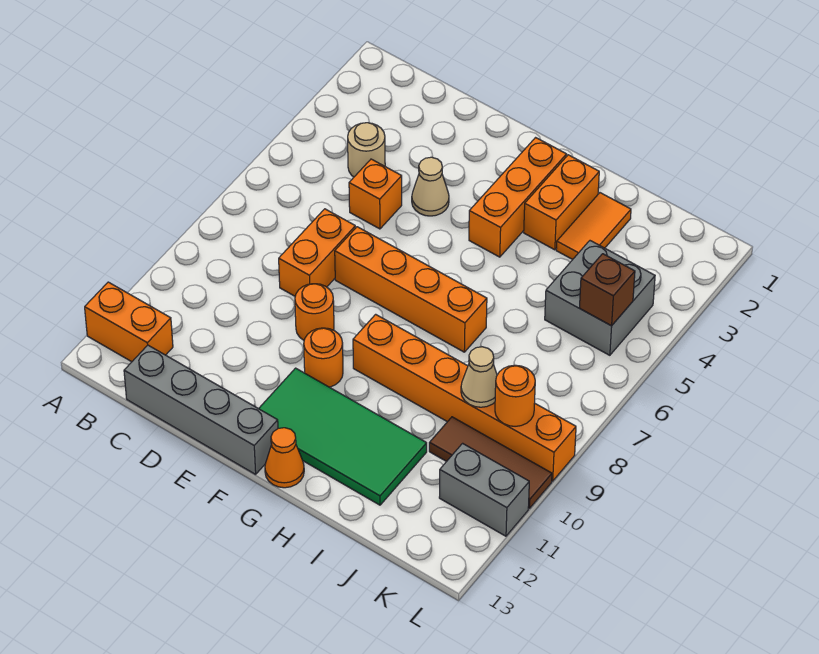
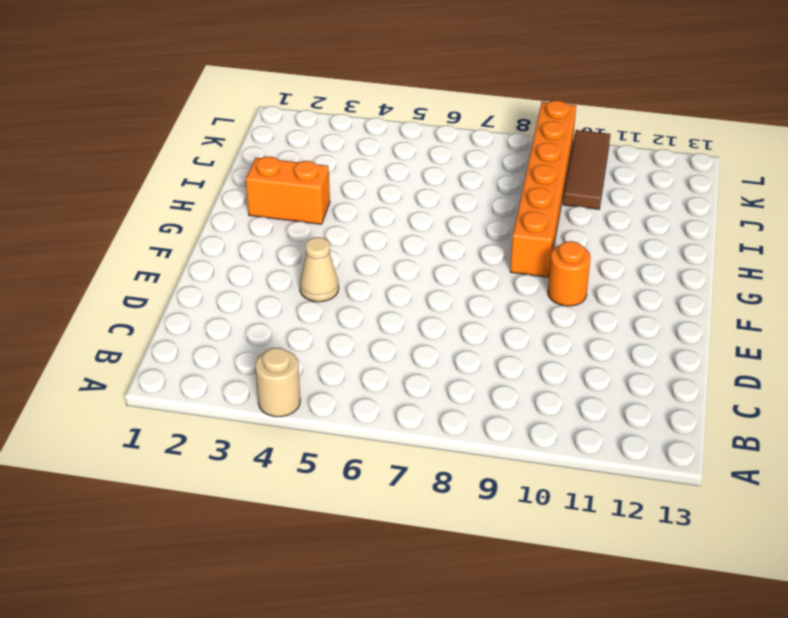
tan round brick A4 level 1 -> tan round brick C4 level 1
none -> orange brick A12:B12 level 1
none -> grey brick C13:F13 level 1
none -> orange brick D5 level 1

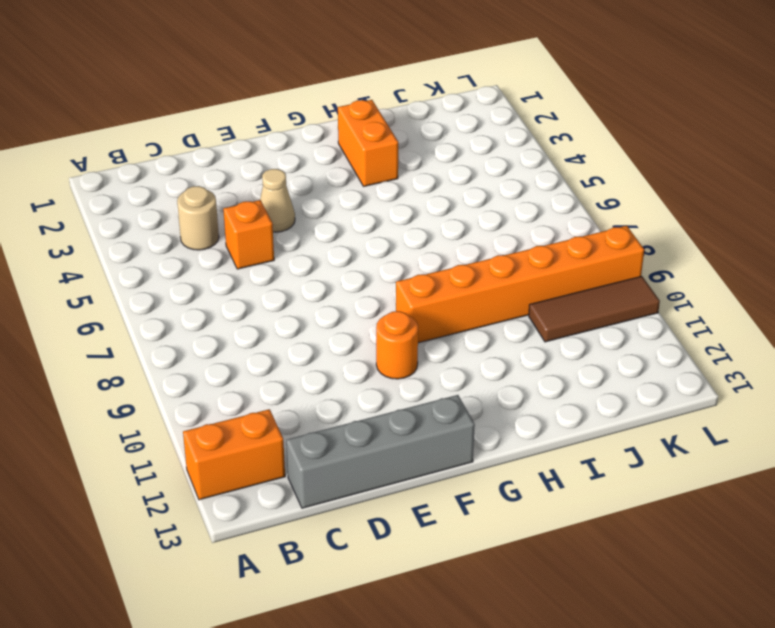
none -> orange brick D7:D8 level 1
none -> orange brick E7:H7 level 1
none -> orange round brick E9 level 1

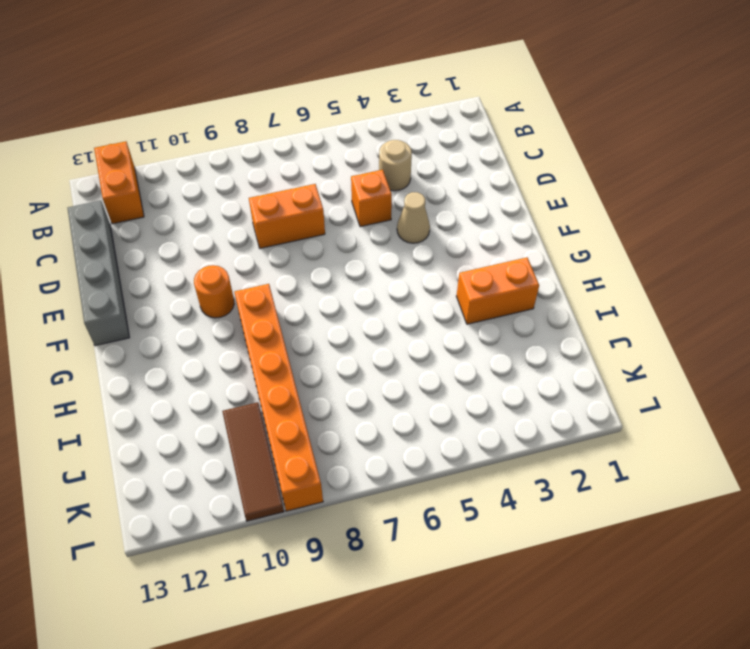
none -> orange brick E7:H7 level 1
none -> orange round brick E9 level 1
none -> green tile F11:I12 level 1

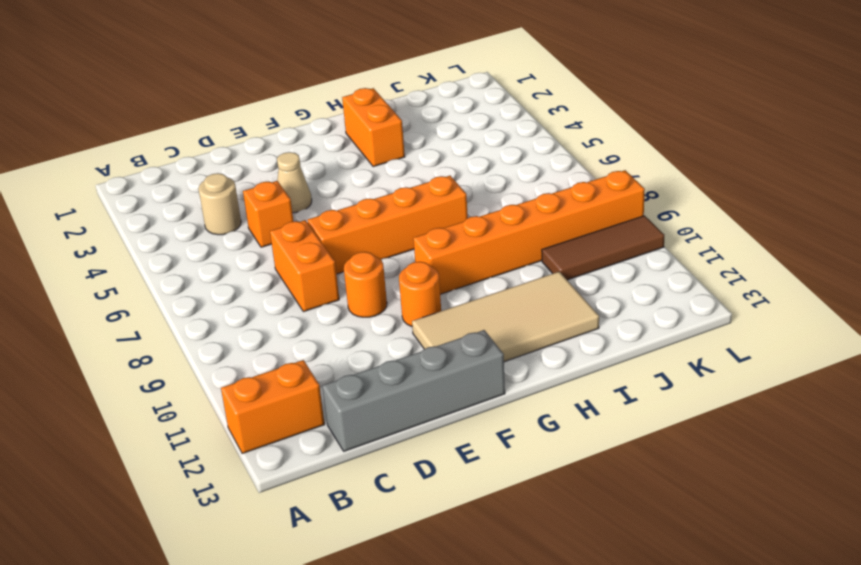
tan tile F11:I12 level 1 -> green tile F11:I12 level 1
none -> orange brick G2:G4 level 1
none -> orange cone G13 level 1
none -> orange tile I2:I3 level 1

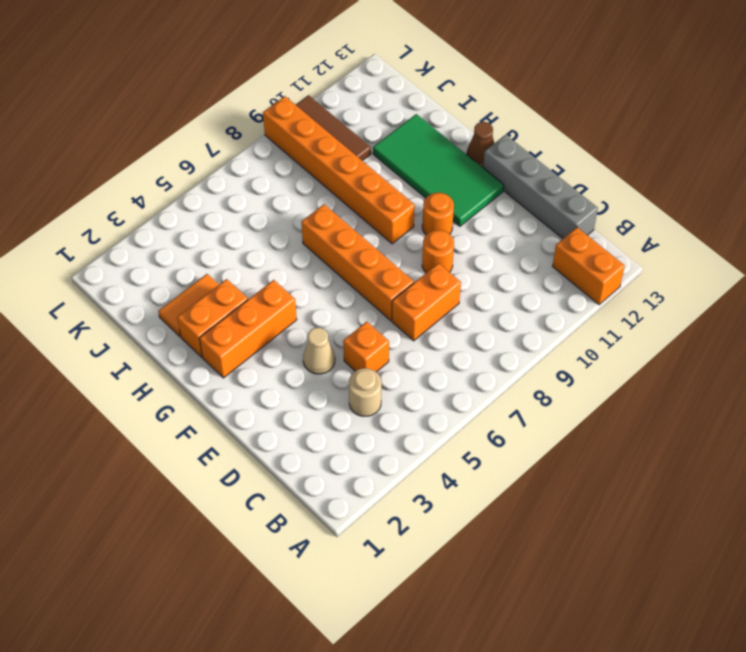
brown cone G13 level 1 -> orange cone G13 level 1
none -> grey brick J4:K5 level 1
none -> grey brick K11:L11 level 1
none -> tan cone J9 level 2

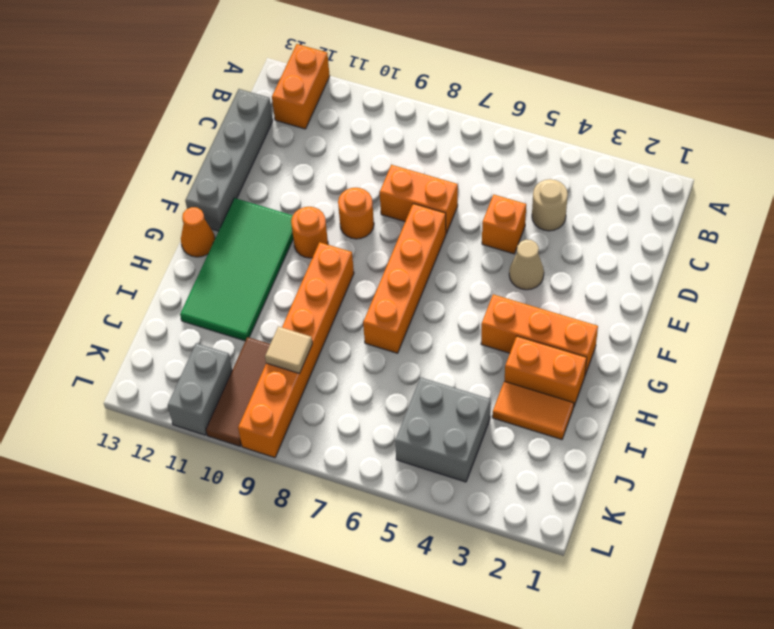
tan tile J9 level 2 -> tan cone J9 level 2
none -> brown brick K5 level 2
none -> orange round brick K9 level 2

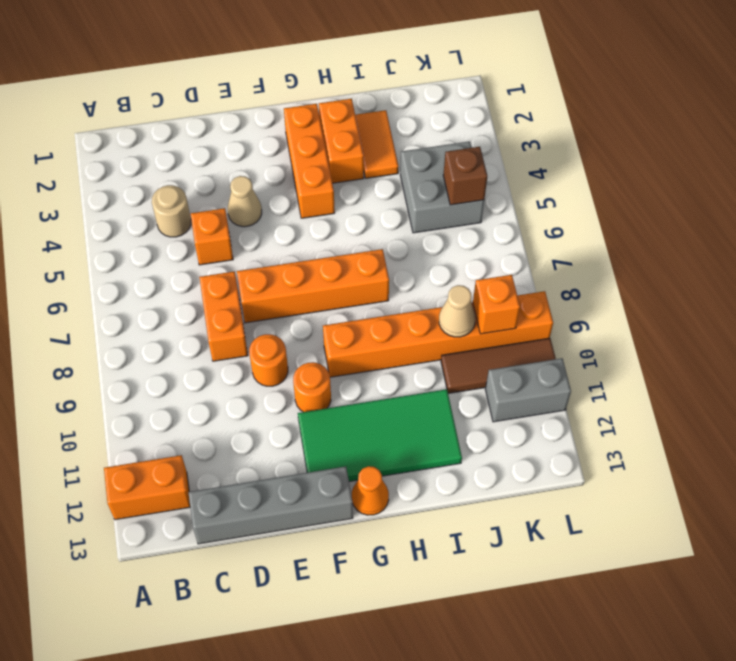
orange brick K9 level 2 -> orange round brick K9 level 2

